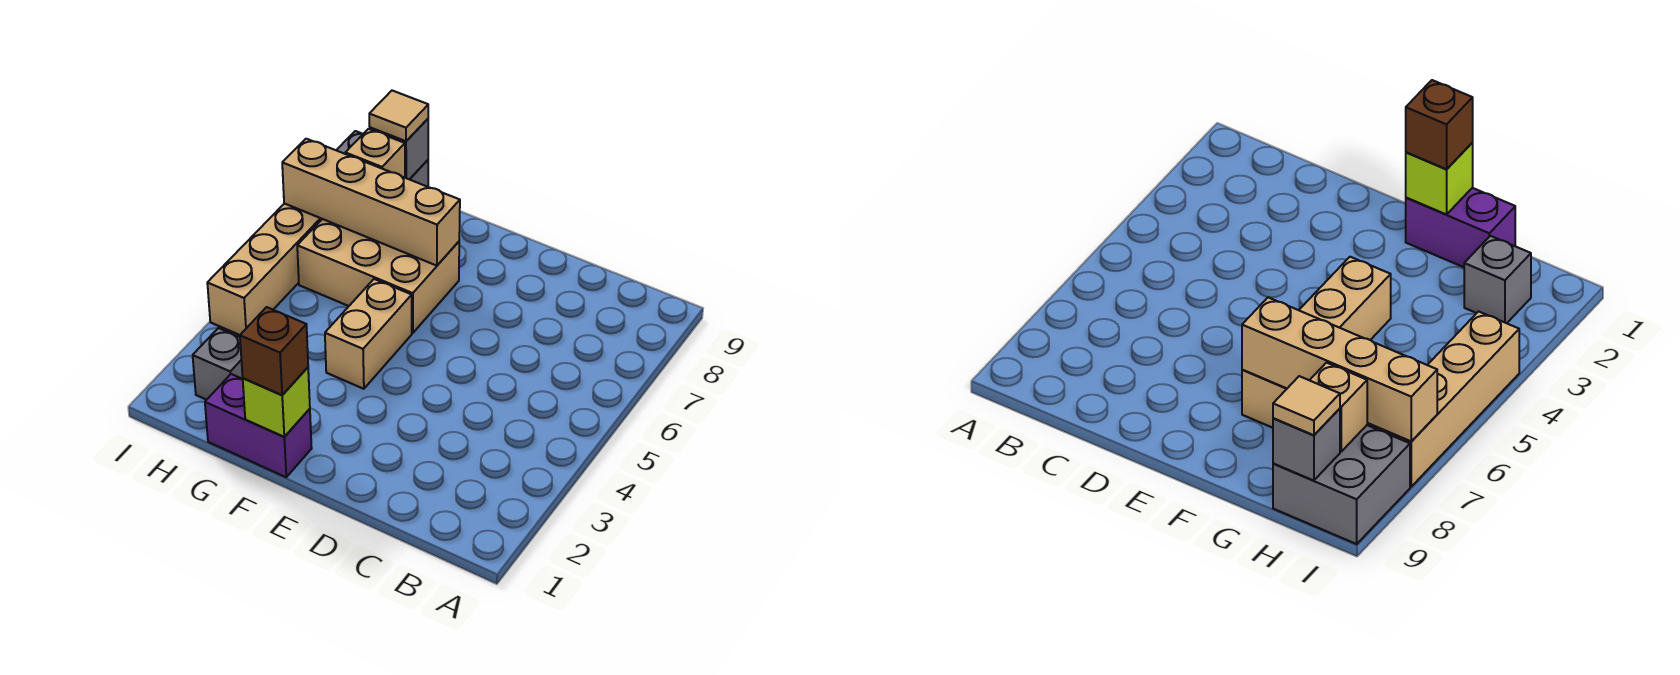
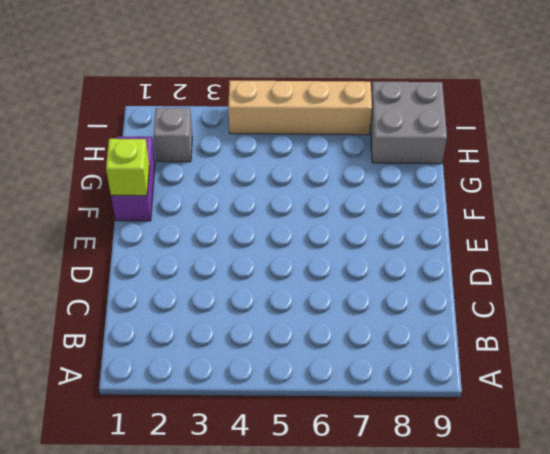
none -> tan brick F4:F5 level 1
none -> tan brick F6:H7 level 1
none -> tan brick F7:I7 level 2

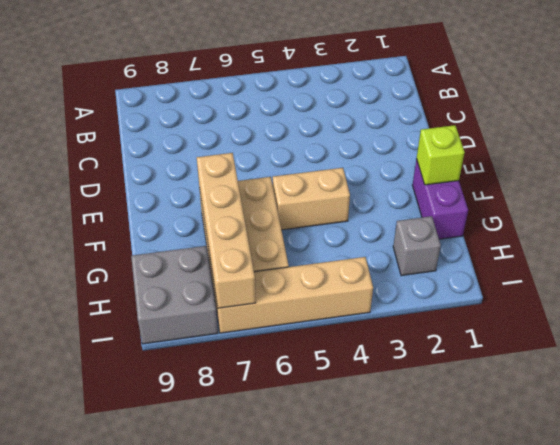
none -> tan brick H8 level 2
none -> grey brick H9 level 2
none -> brown brick F1 level 3

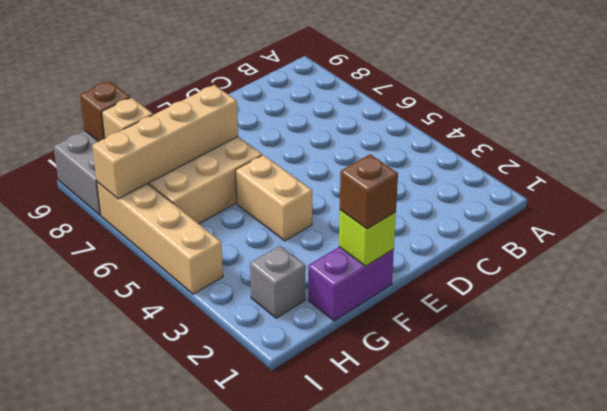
brown brick H9 level 2 -> grey brick H9 level 2
none -> tan tile H9 level 3

